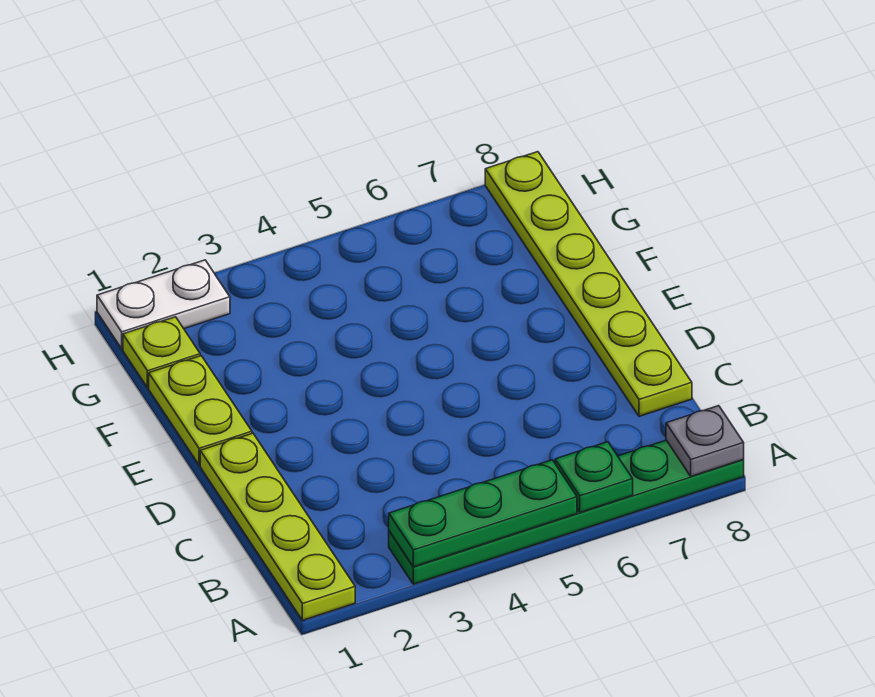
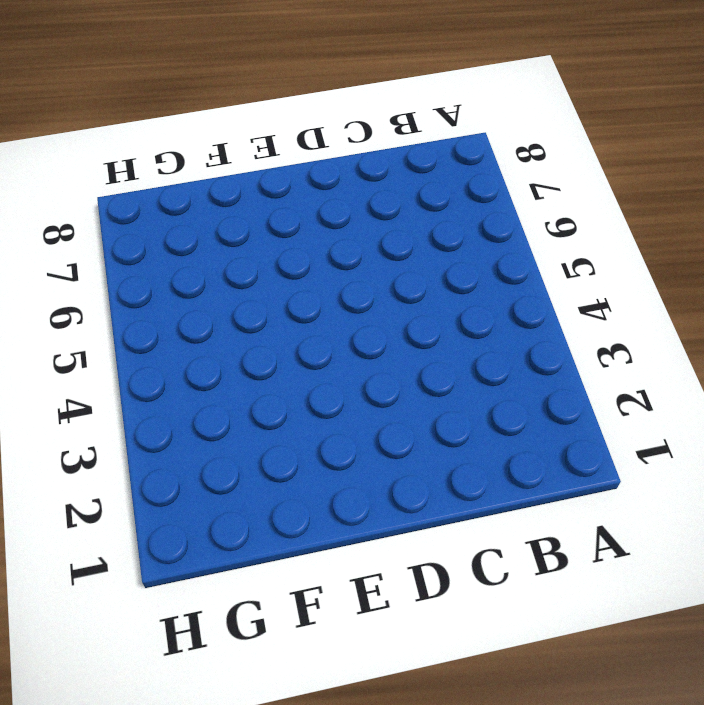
none -> lime plate A1:D1 level 1
none -> green plate A3:A8 level 1

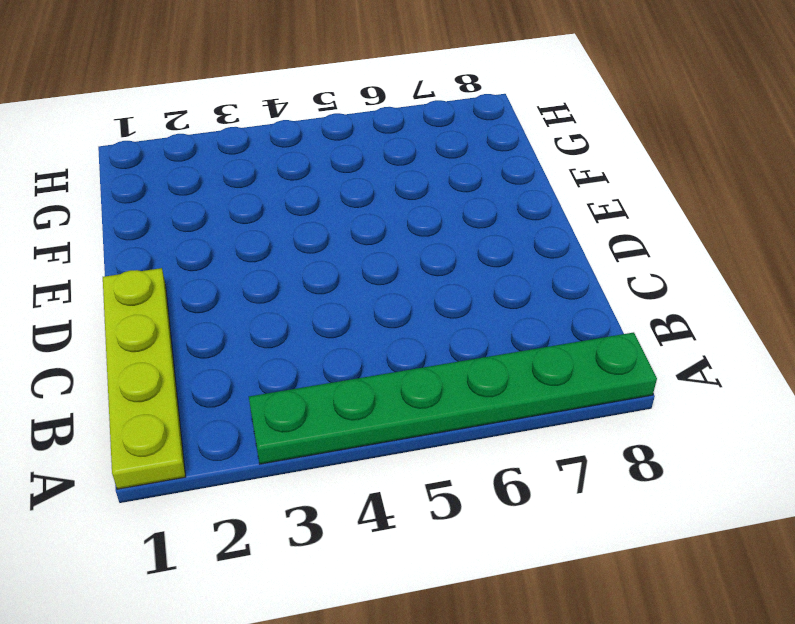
none -> lime plate C8:H8 level 1
none -> lime plate E1:F1 level 1

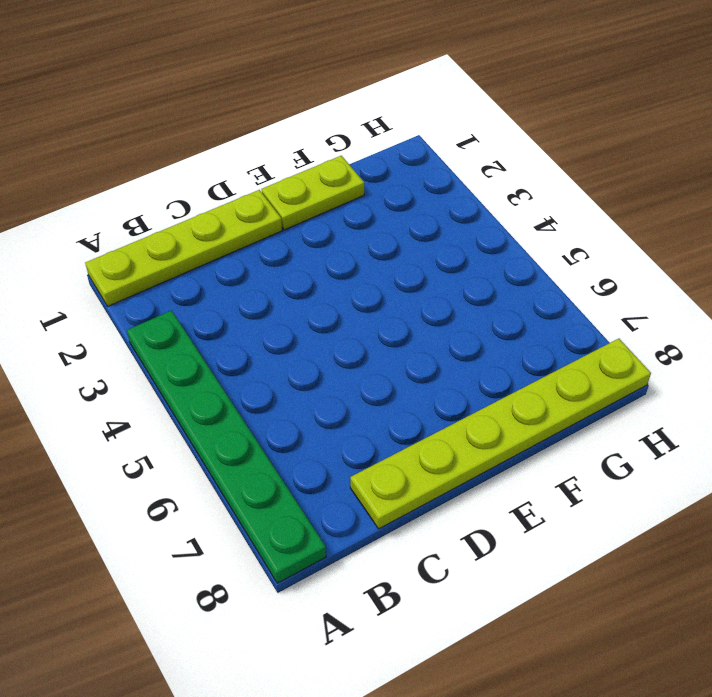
none -> lime plate G1 level 1
none -> white plate H1:H2 level 1

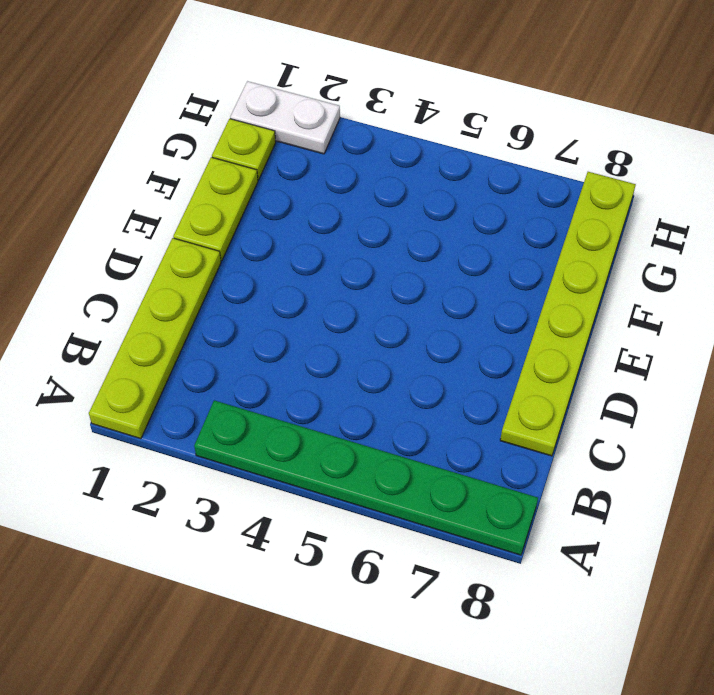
none -> green plate A3:A5 level 2
none -> green plate A6 level 2

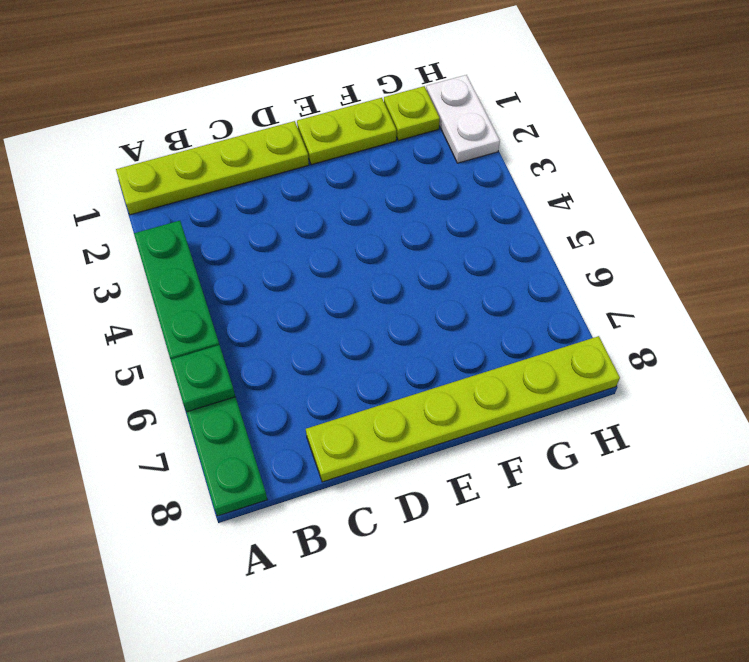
none -> grey plate A8 level 2

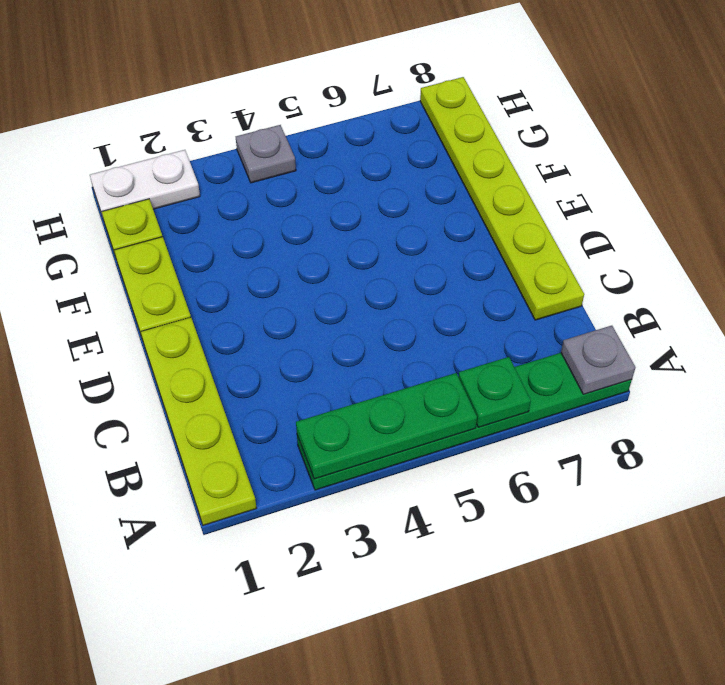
grey plate H4 level 1 -> none

